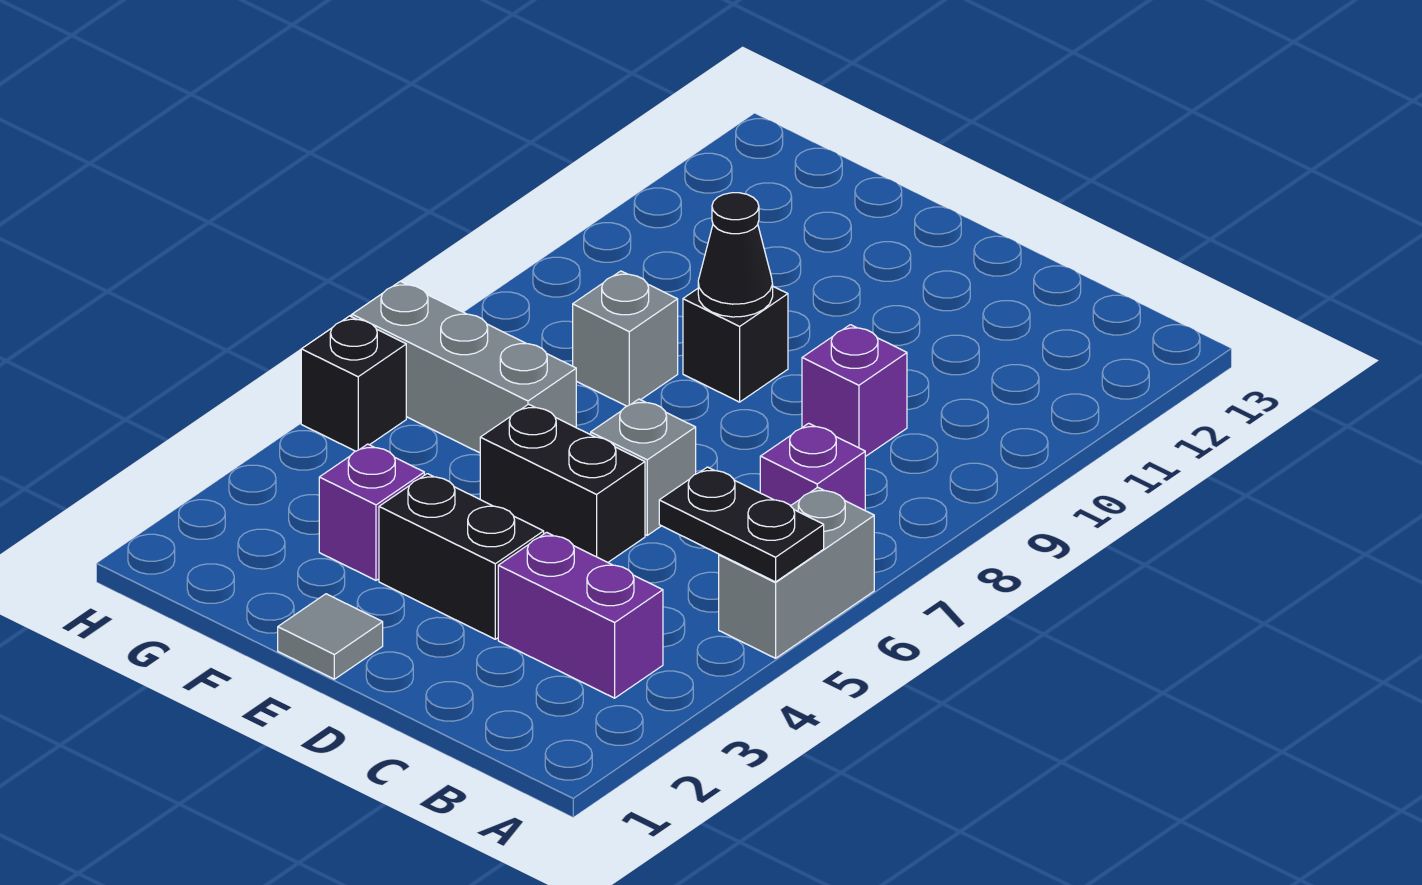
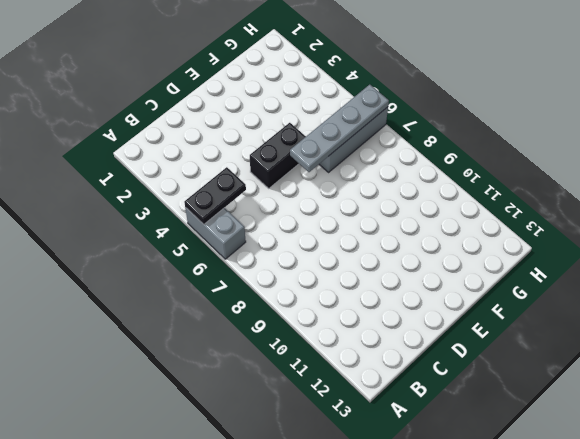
grey plate E6:H6 level 2 -> none
none -> purple brick B3:C3 level 1
none -> purple brick B7 level 1
none -> purple brick C9 level 1

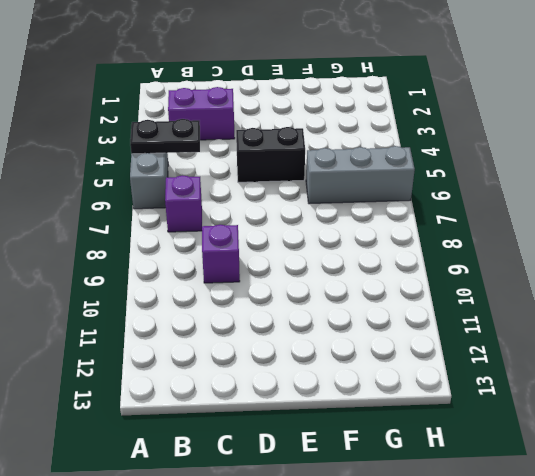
none -> black brick D3:E3 level 1
none -> grey brick D6 level 1
none -> grey tile E1 level 1

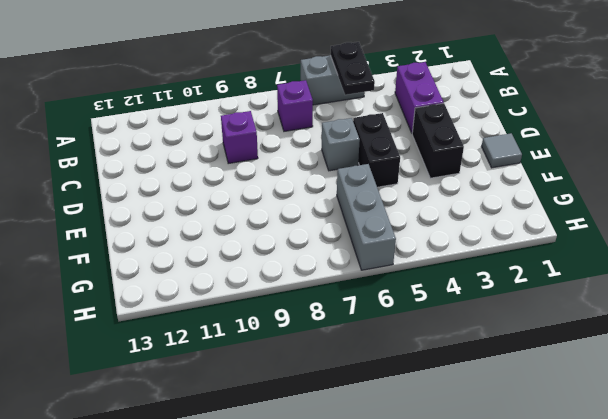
none -> black brick E9 level 1
none -> purple brick F3 level 1
none -> grey brick F8 level 1

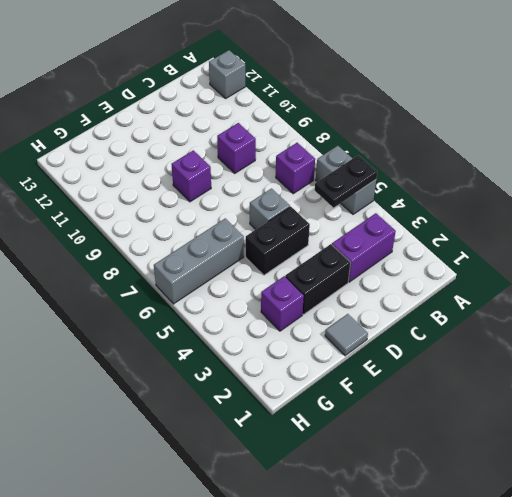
grey brick A12 level 1 -> grey brick F8 level 1
purple brick E9 level 1 -> black brick E9 level 1
none -> black brick H5 level 1
none -> black cone E9 level 2

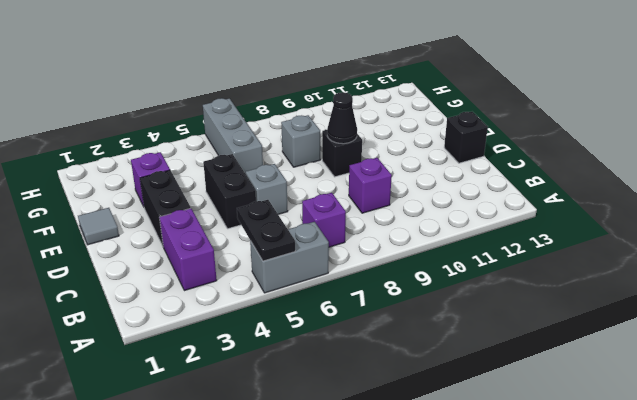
black brick D13 level 1 -> black brick H5 level 1

